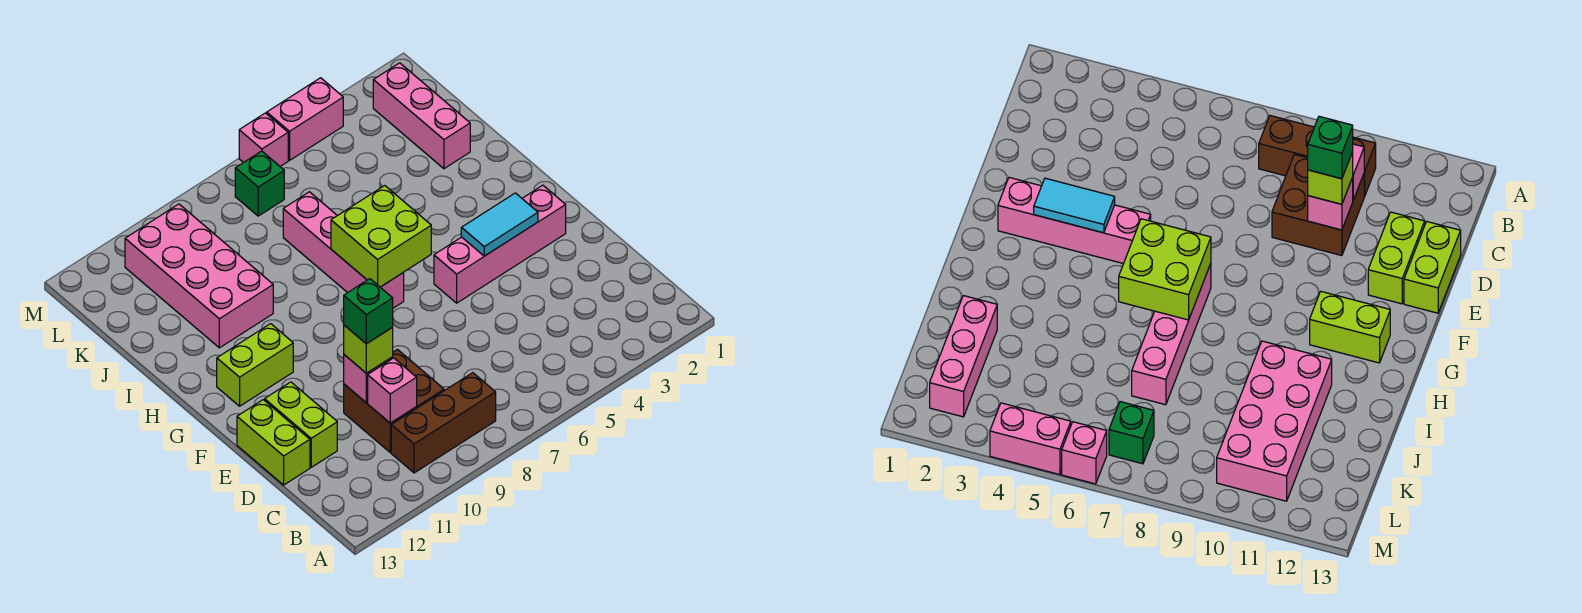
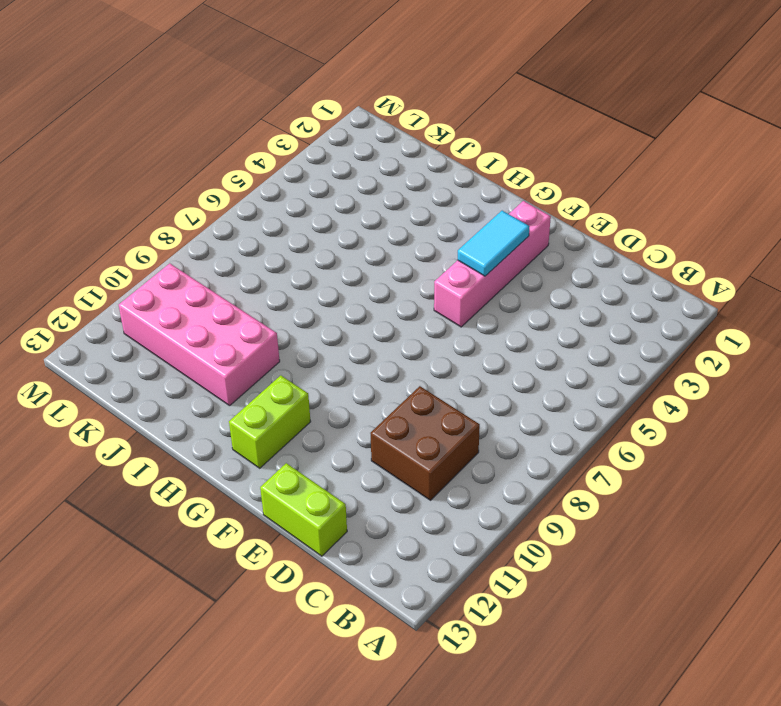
none -> brown brick B8:B10 level 1
none -> lime brick D12:E12 level 1
none -> pink brick G7:J7 level 1

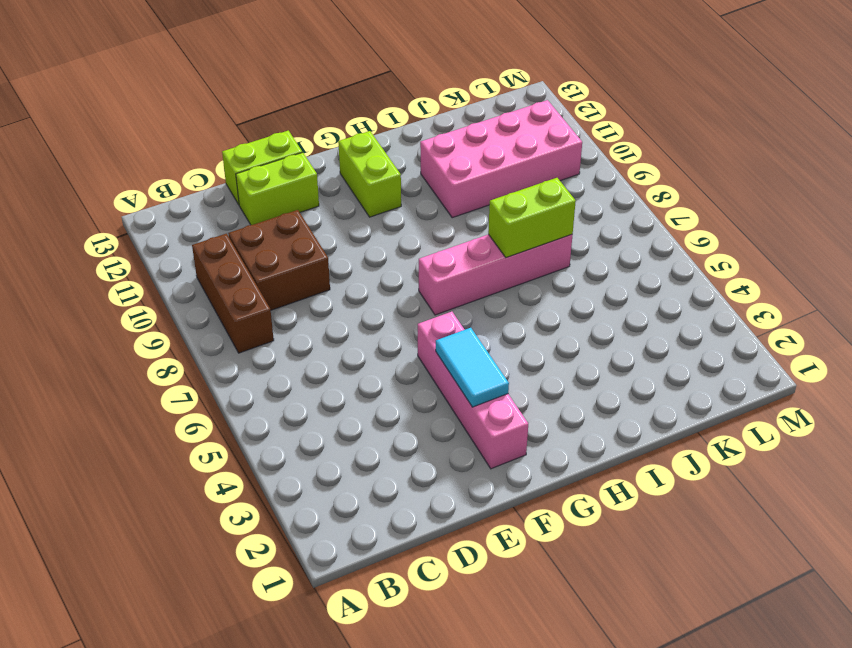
lime brick I7:J7 level 2 -> none
none -> pink brick J2:L2 level 1
none -> green brick L7 level 1
none -> pink brick M4:M5 level 1

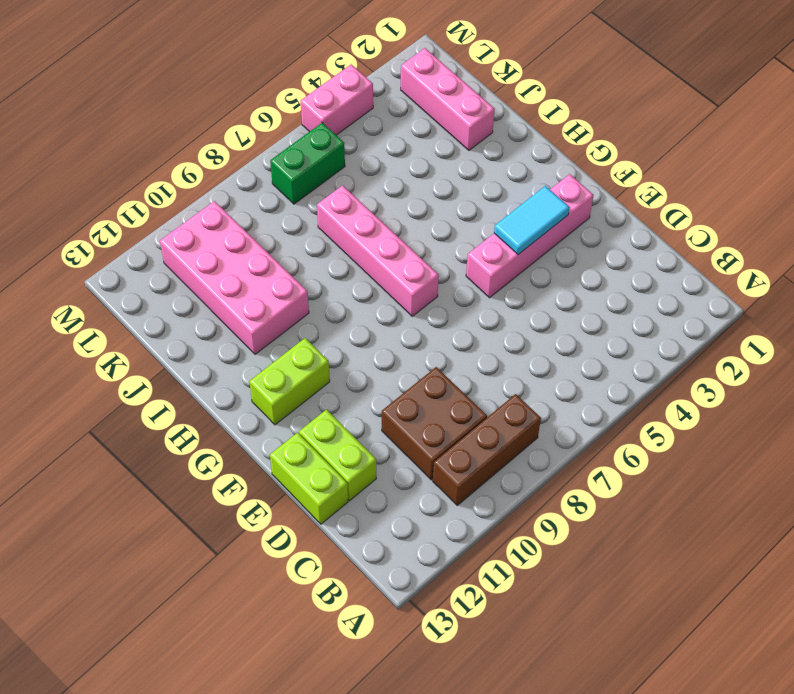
green brick L6:L7 level 1 -> green brick L7 level 1
none -> pink brick M6 level 1
none -> pink brick C10 level 2
none -> pink brick D10 level 2

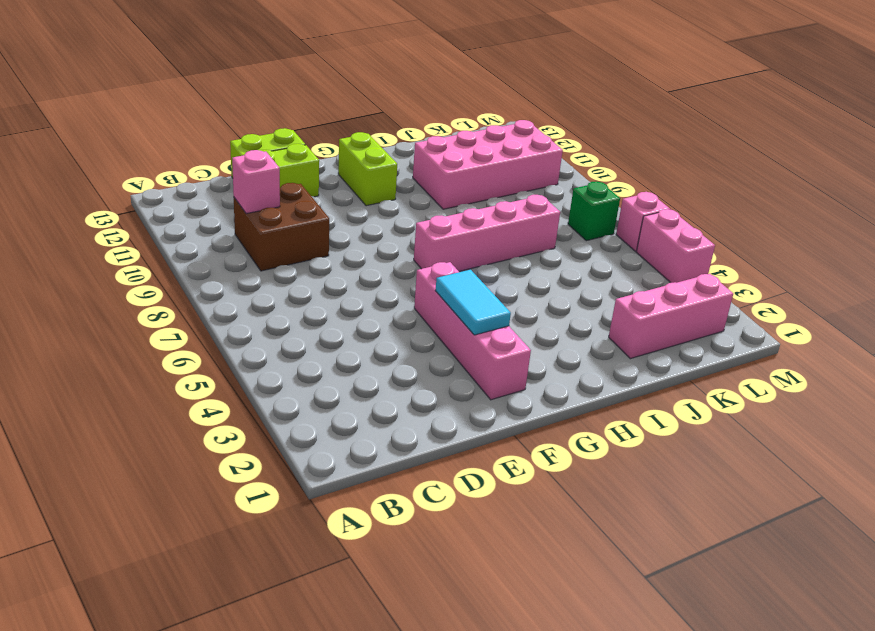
none -> brown brick B8:B10 level 1
none -> pink brick D10 level 2
none -> lime brick G6:H7 level 2

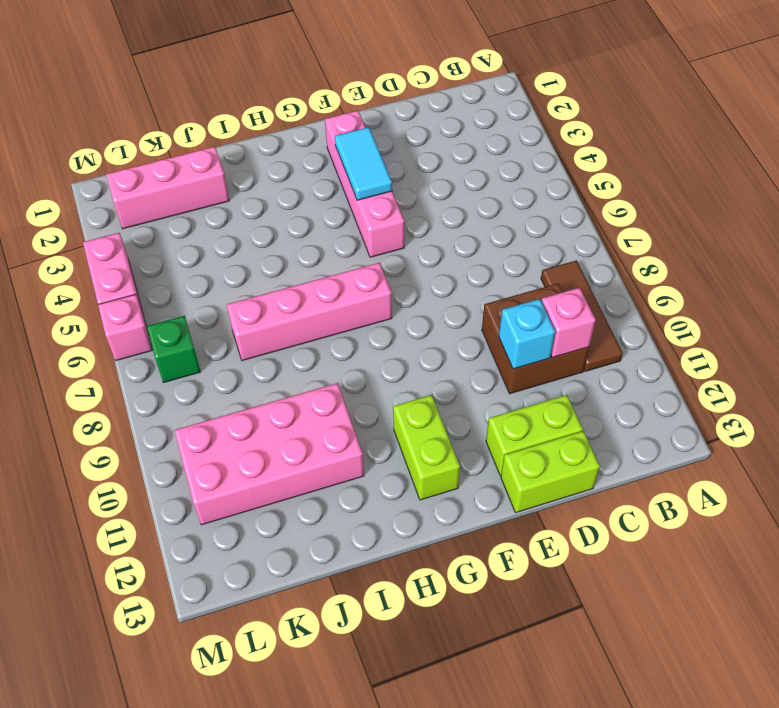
brown tile B8:B10 level 1 -> brown brick B8:B10 level 1
cyan brick D10 level 2 -> pink brick D10 level 2
none -> lime brick G6:H7 level 2
none -> lime brick D10 level 3
none -> green brick D10 level 4

